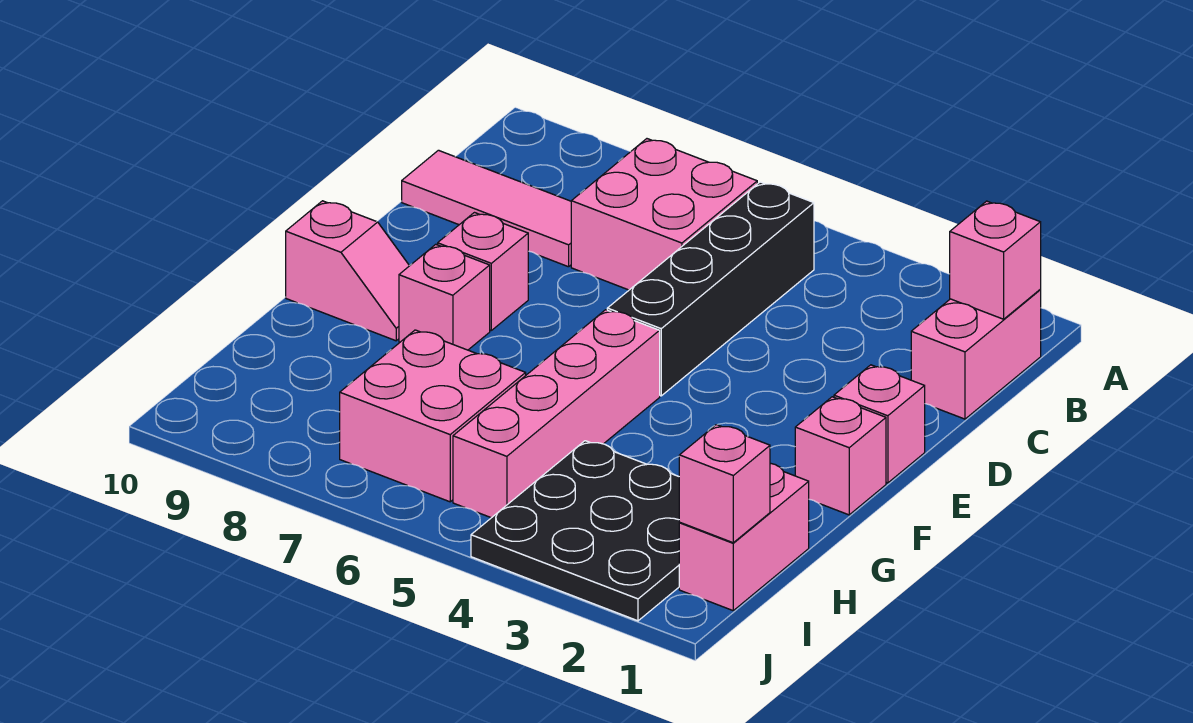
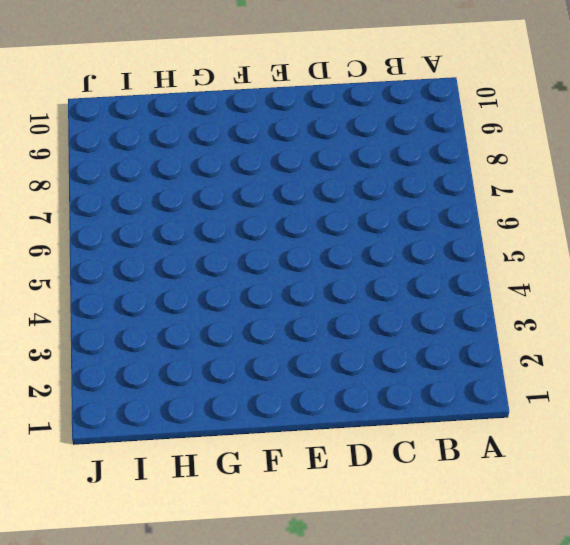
none -> pink brick B1:C1 level 1
none -> black brick B5:E5 level 1
none -> pink brick B6:C7 level 1

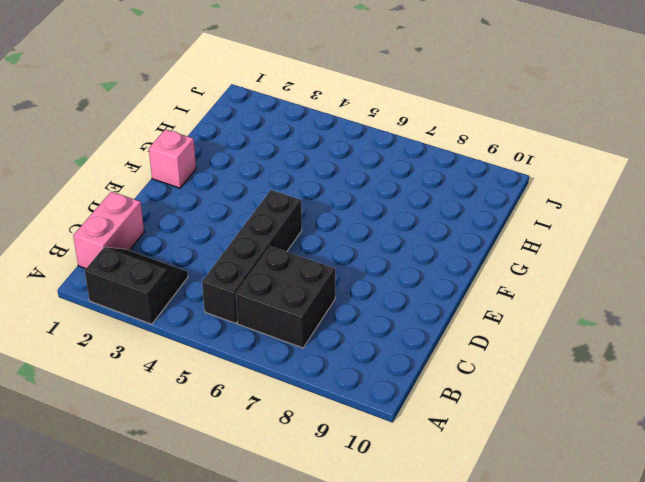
black slope A2:B3 level 1 top A -> none
black brick B6:C7 level 1 -> pink brick B6:C7 level 1
none -> pink tile C8:C10 level 1
none -> pink brick E1 level 1
none -> pink brick E8 level 1

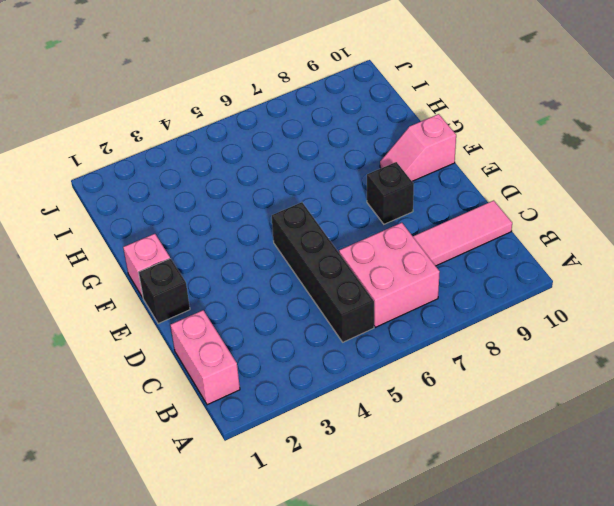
black brick E1 level 1 -> pink brick E1 level 1
black brick E8 level 1 -> pink brick E8 level 1
none -> pink brick F5:I5 level 1
none -> pink brick F8 level 1
none -> pink brick H1:I1 level 1

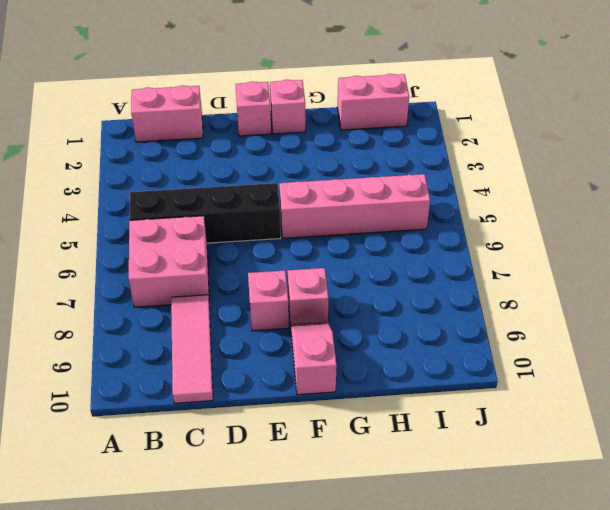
none -> black plate H2:J4 level 1
none -> pink brick H6:I7 level 1
none -> pink brick B1 level 2

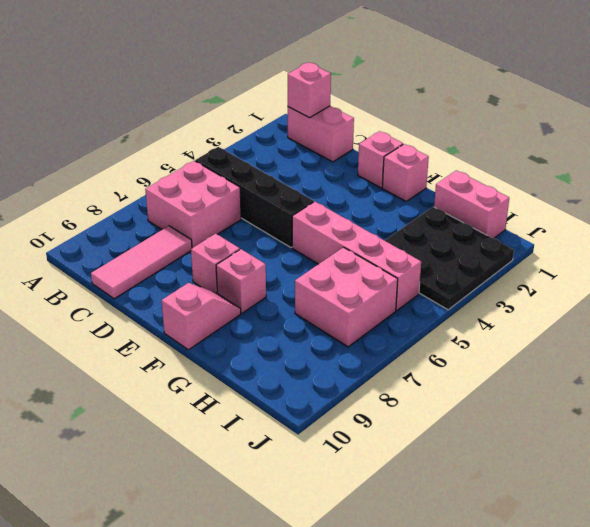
none -> pink brick I1 level 2

